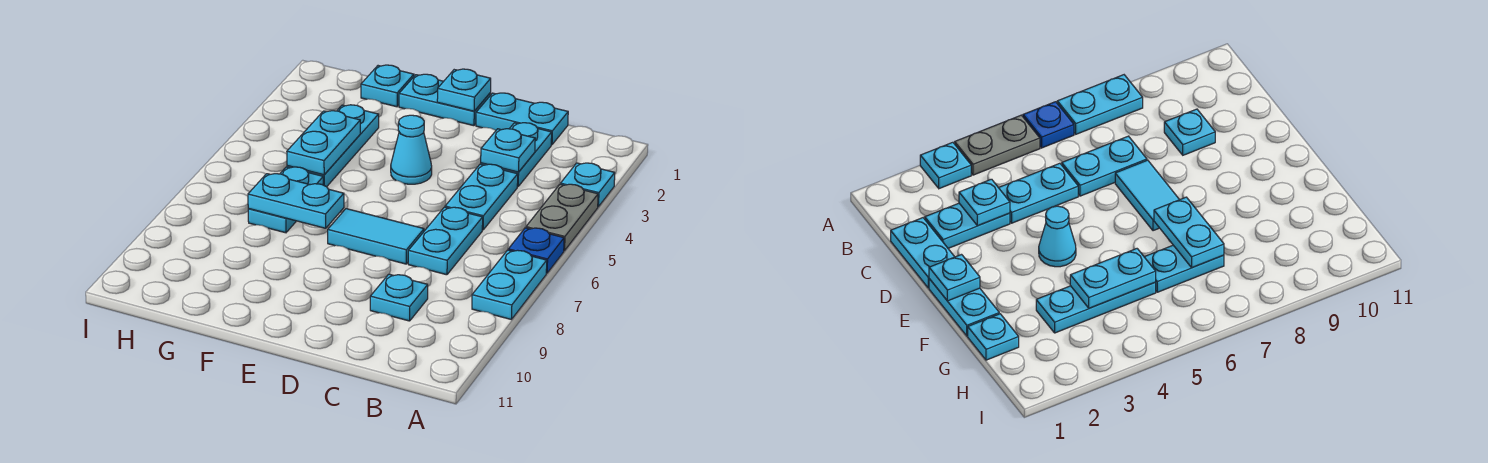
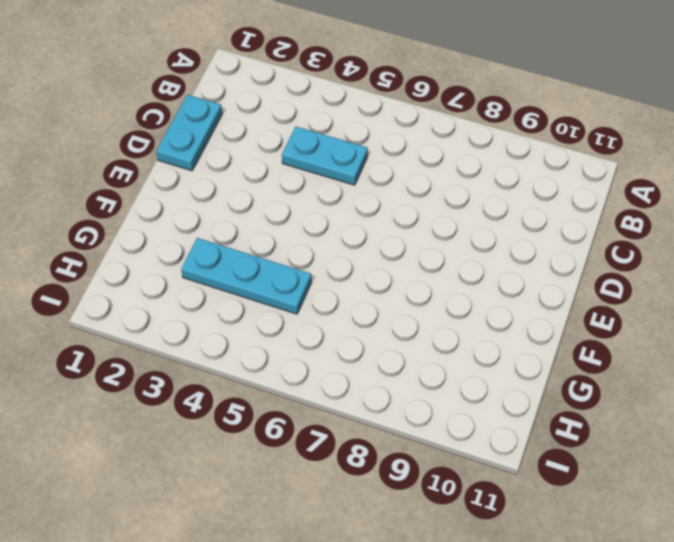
none -> cyan plate A3 level 1
none -> grey plate A4:A5 level 1
none -> blue plate A6 level 1

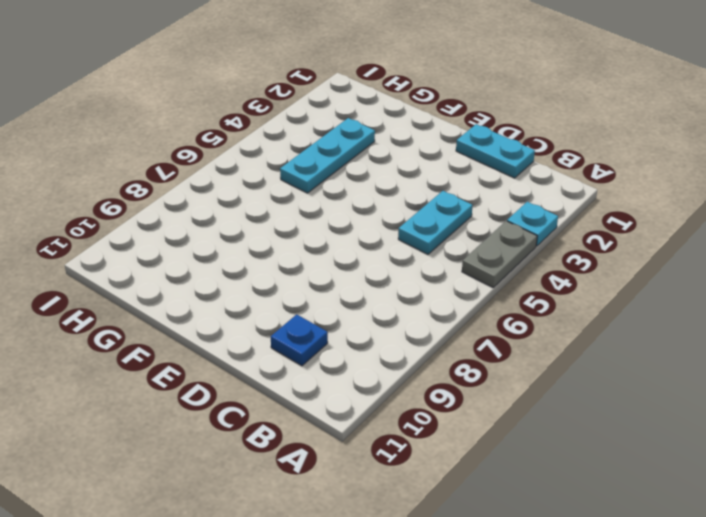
blue plate C10 level 1 -> blue plate A6 level 1
none -> cyan plate A7:A8 level 1
none -> cyan plate C2:C3 level 1
none -> cyan plate C6:C7 level 1

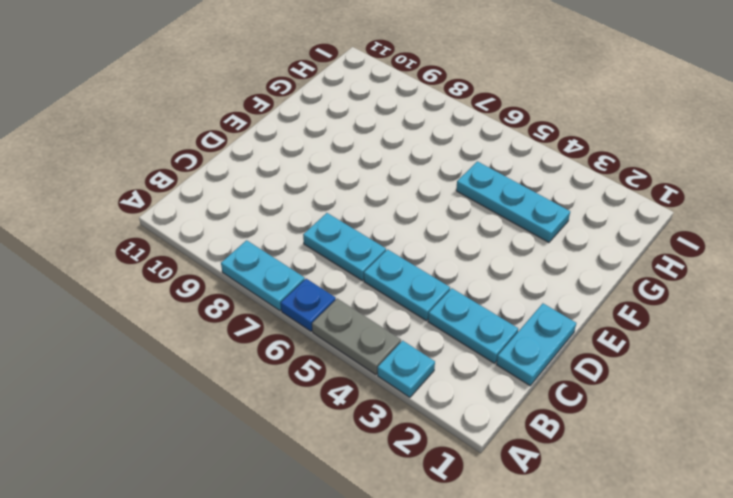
none -> cyan plate C9 level 1
none -> cyan tile D7:E7 level 1
none -> cyan plate E1:F1 level 1

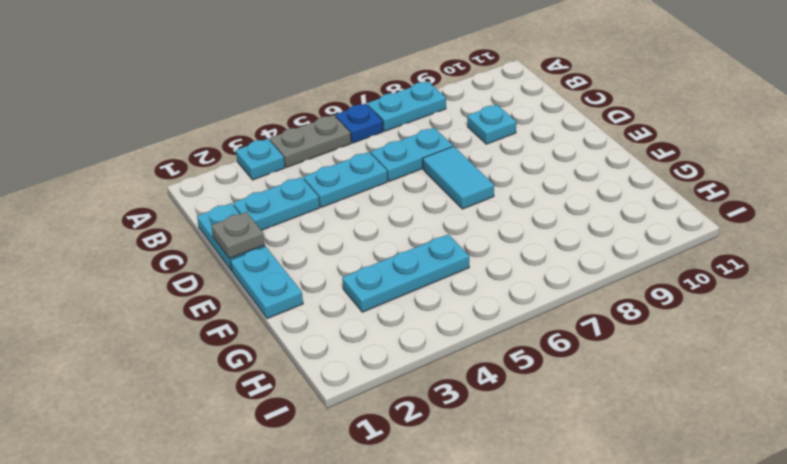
grey plate D1 level 2 -> none
none -> cyan cone E4 level 1
none -> cyan plate G1 level 1
none -> cyan plate G6:G7 level 1

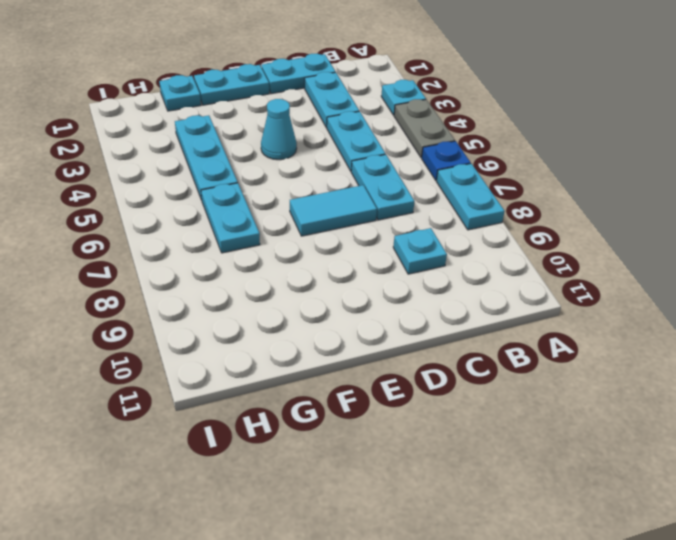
none -> cyan plate C3 level 2
none -> cyan plate E1 level 2
none -> cyan plate F7:G7 level 2

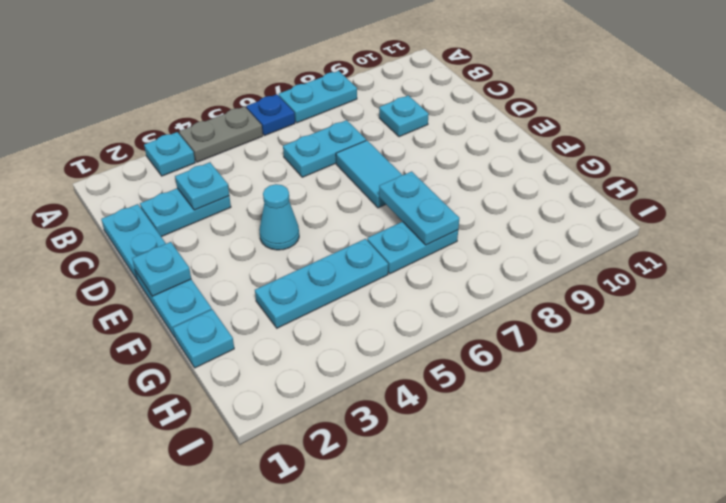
none -> cyan plate C4:C5 level 1
none -> cyan plate G4:G5 level 2

